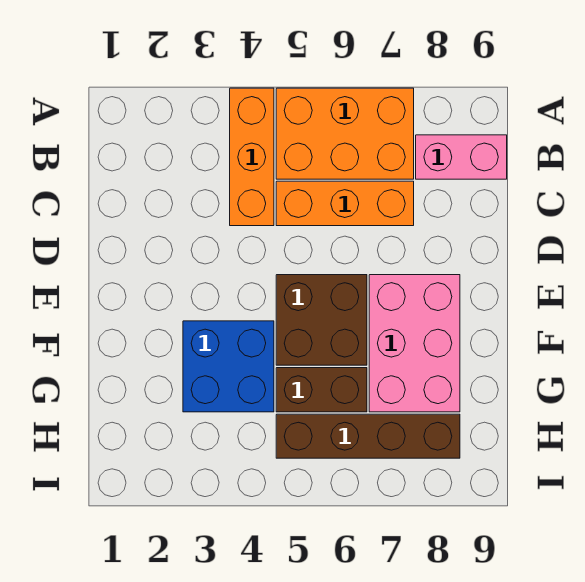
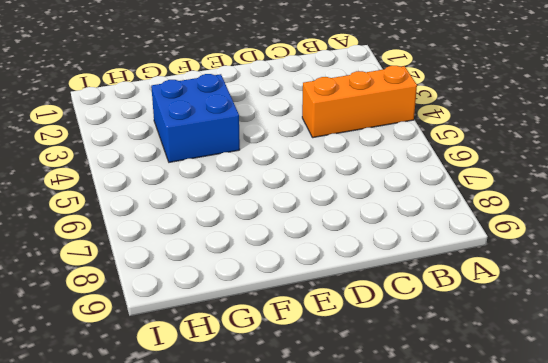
none -> orange brick A5:B7 level 1
none -> pink brick B8:B9 level 1

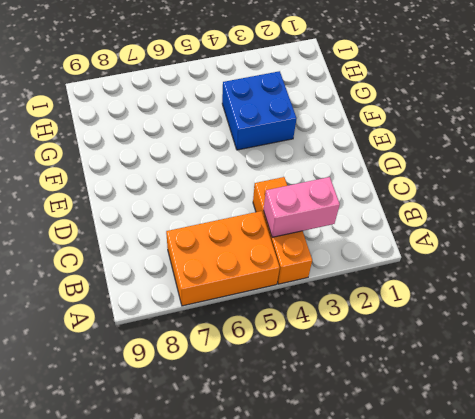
pink brick B3:B4 level 2 -> pink brick B8:B9 level 1
none -> orange brick C5:C7 level 1
none -> brown brick E5:F6 level 1

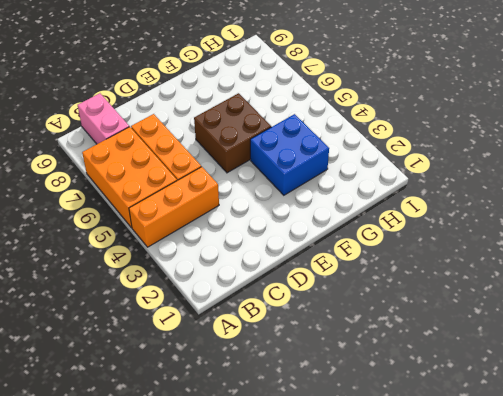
none -> pink brick E7:G8 level 1
none -> brown brick G5:G6 level 1

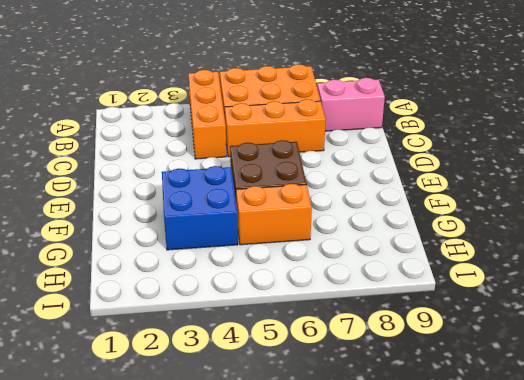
orange brick G5:G6 level 1 -> brown brick G5:G6 level 1
none -> pink brick E7:G8 level 1
none -> brown brick H5:H8 level 1

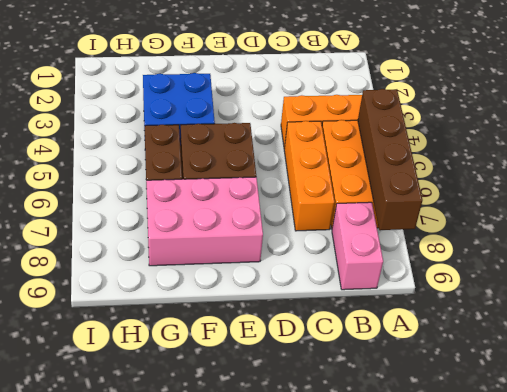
brown brick A5:A8 level 2 -> brown brick H5:H8 level 1

